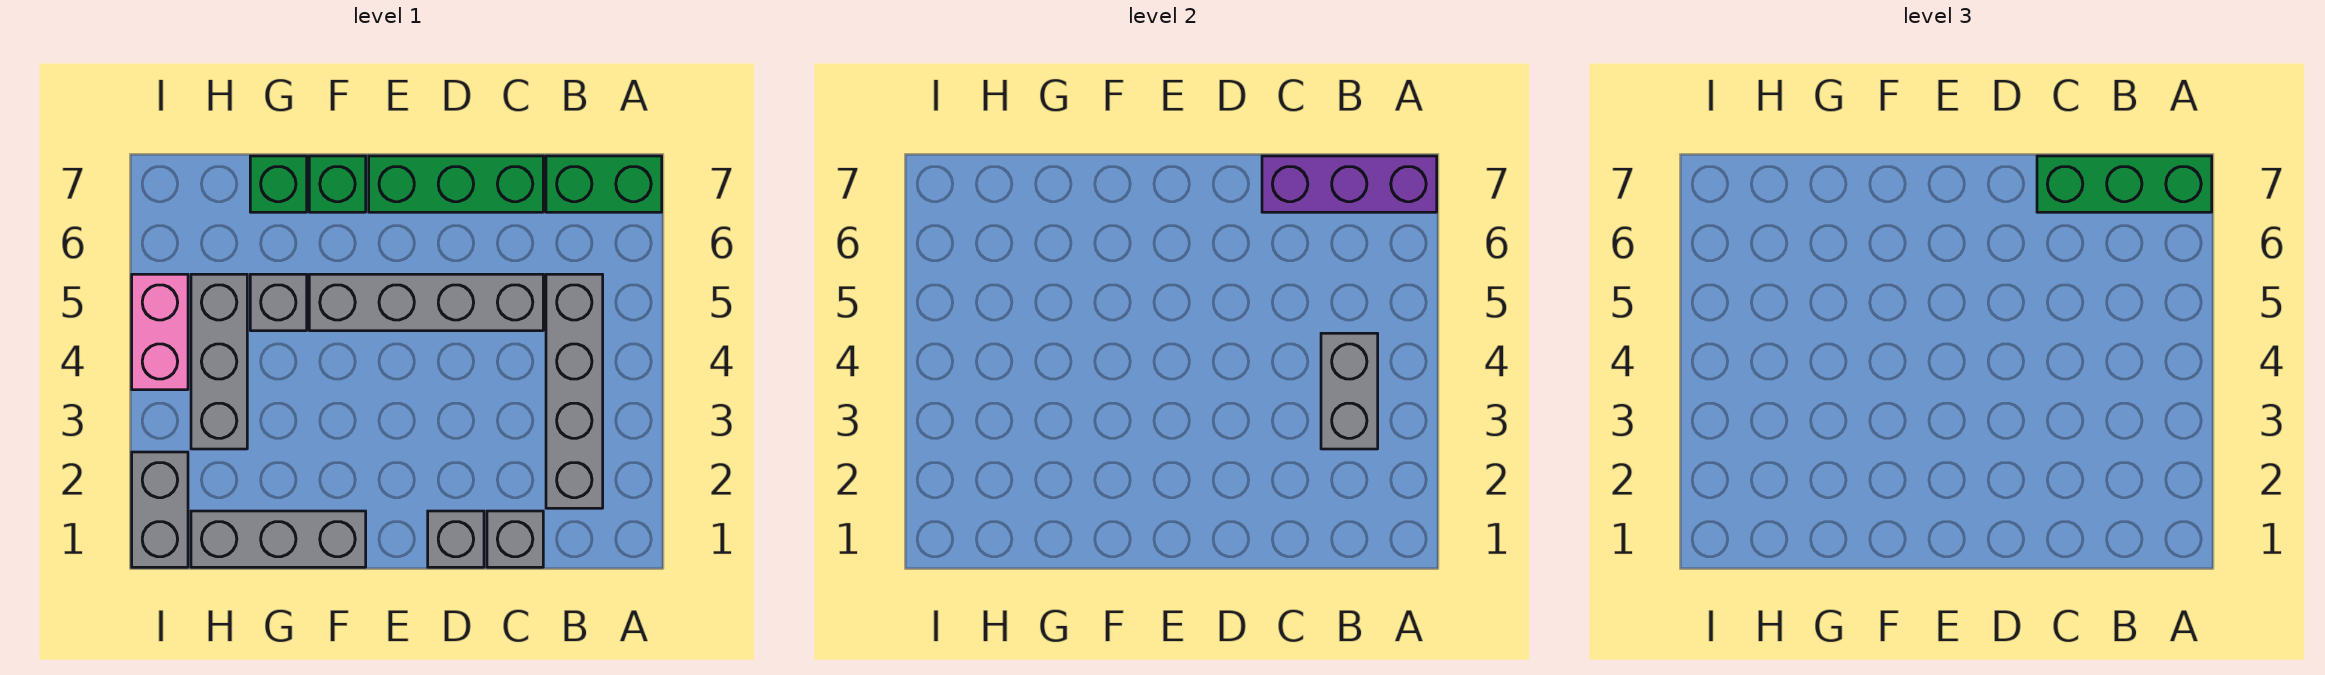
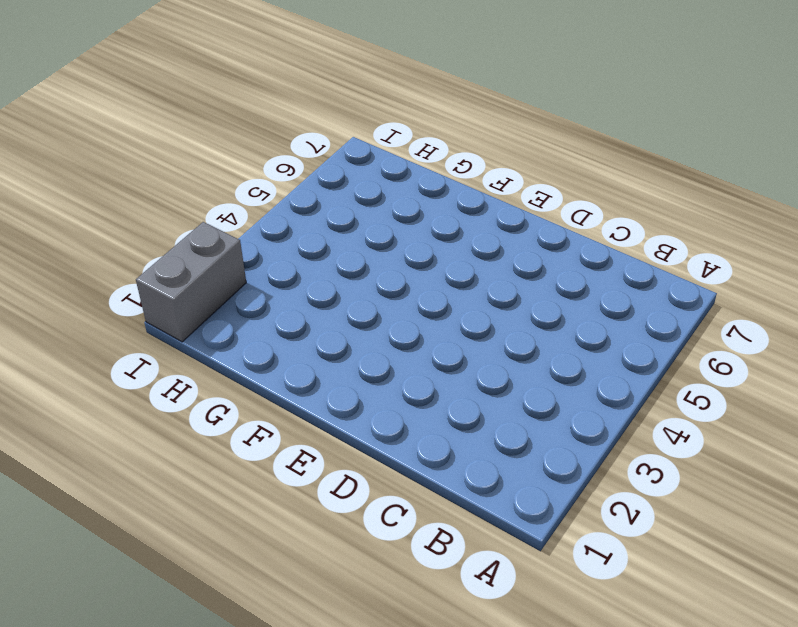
none -> green brick A7:B7 level 1
none -> grey brick B2:B5 level 1
none -> grey brick C1 level 1

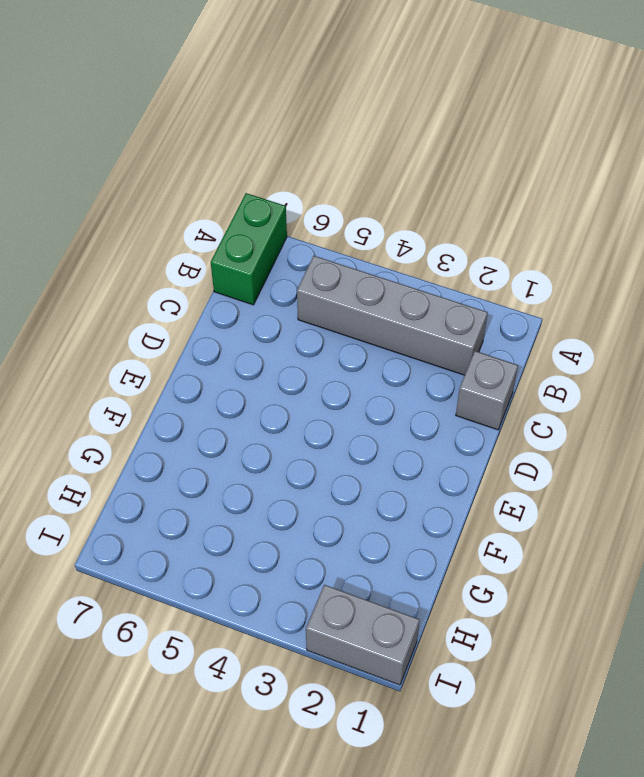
none -> grey brick C5:F5 level 1
none -> green brick C7:E7 level 1
none -> grey brick D1 level 1

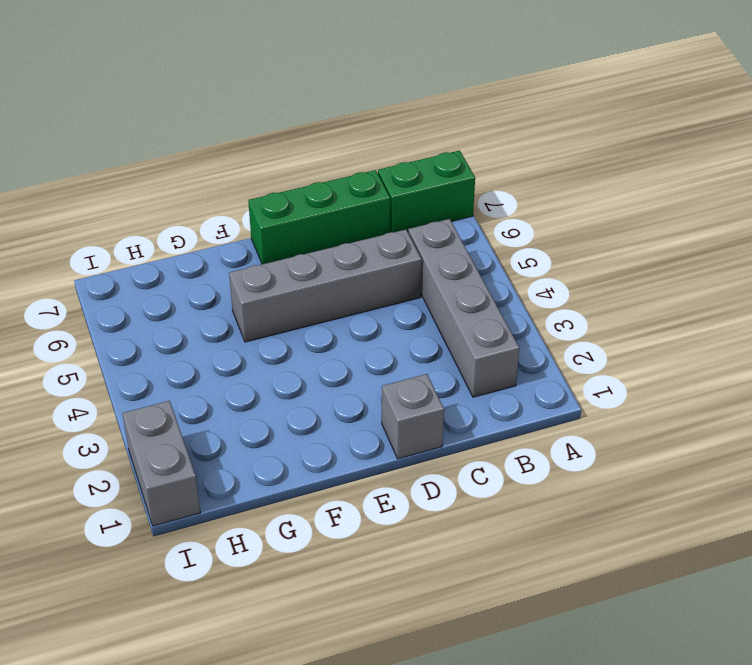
none -> grey brick C1 level 1
none -> grey brick F1:H1 level 1
none -> green brick F7 level 1

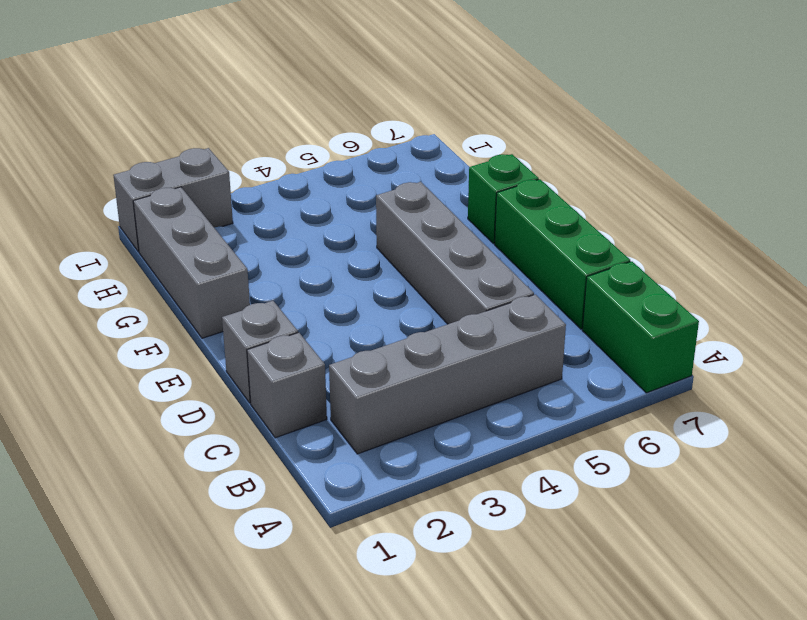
none -> grey brick G5 level 1
none -> green brick G7 level 1
none -> grey brick H3:H5 level 1

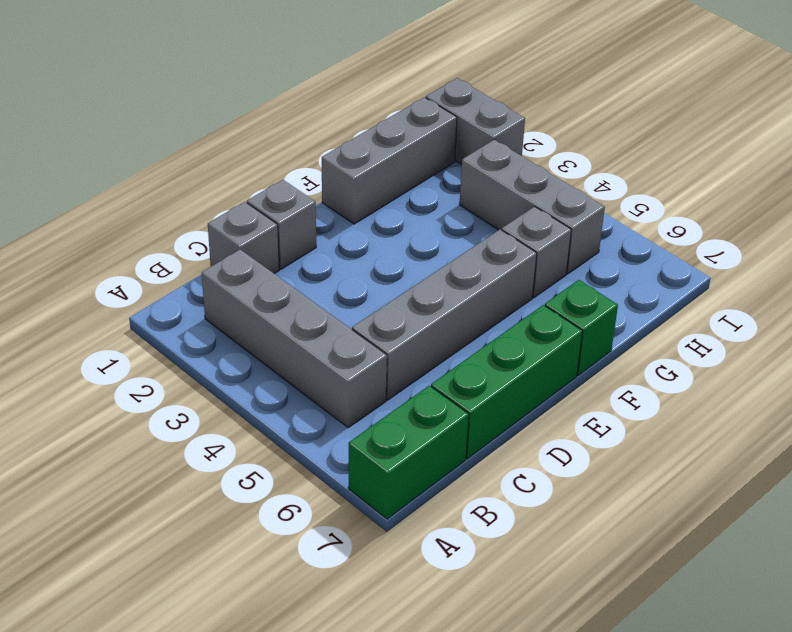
none -> green brick G7 level 1
none -> pink brick I4:I5 level 1
none -> purple brick A7:C7 level 2

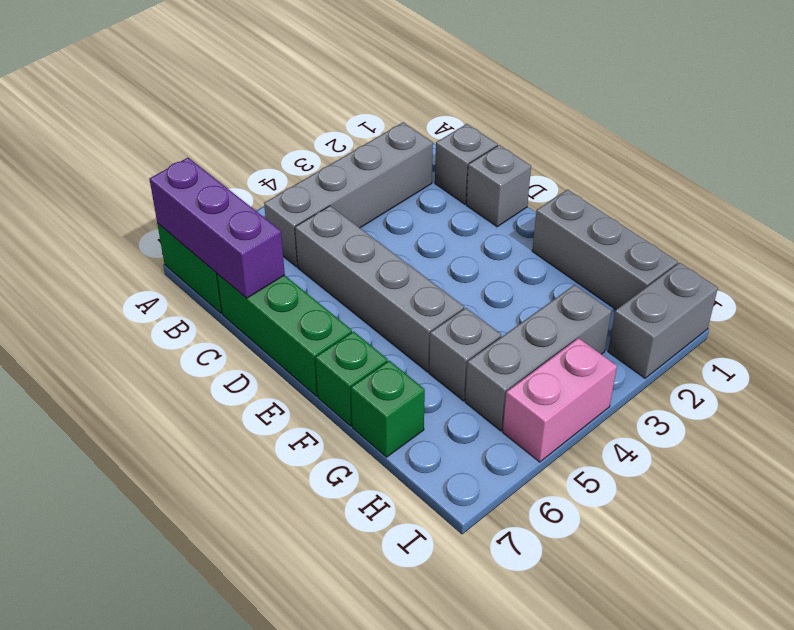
none -> grey brick B3:B4 level 2
none -> green brick A7:C7 level 3

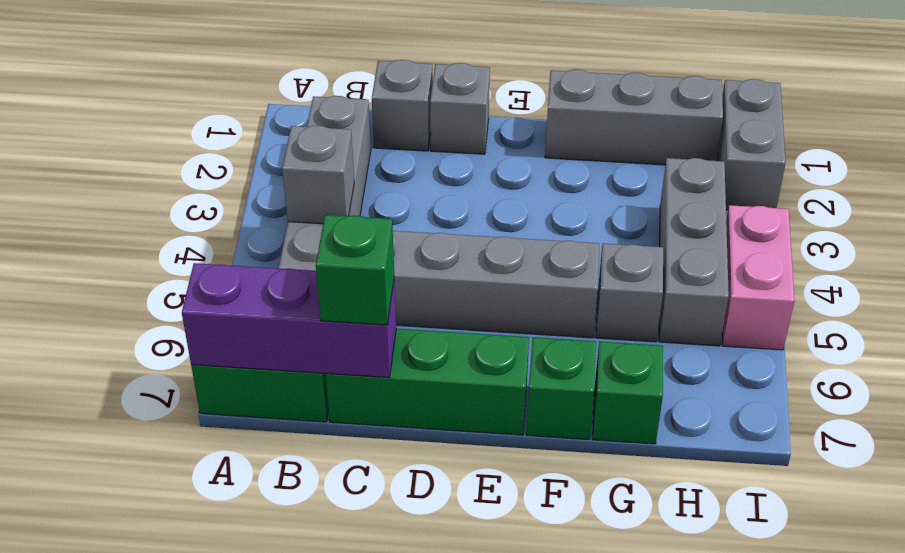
grey brick B4 level 2 -> grey brick B3:B4 level 2
green brick C7 level 3 -> green brick A7:C7 level 3

